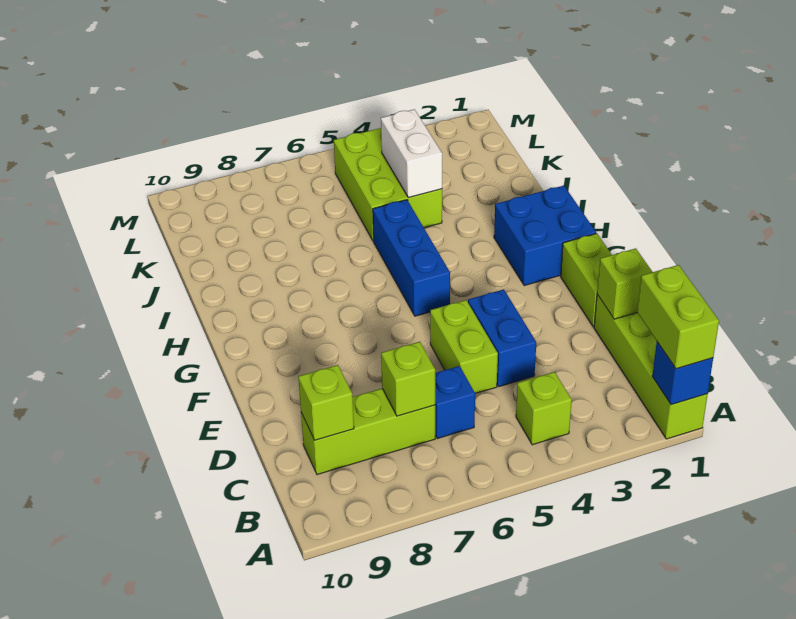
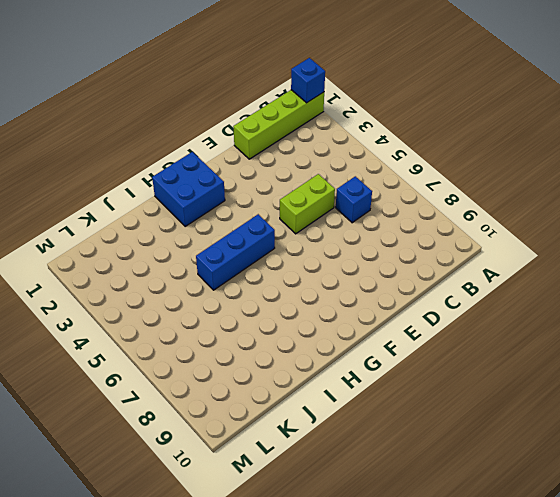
none -> lime brick B4 level 1
none -> lime brick C7:C9 level 1
none -> blue brick D4:E4 level 1

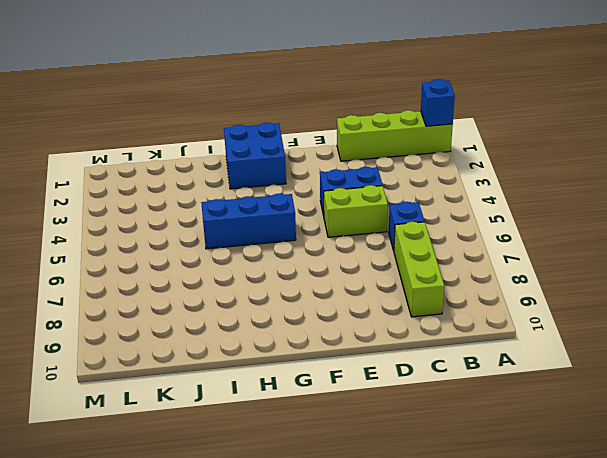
none -> lime brick B4 level 1
none -> lime brick E1:F1 level 1
none -> lime brick J4:L5 level 1

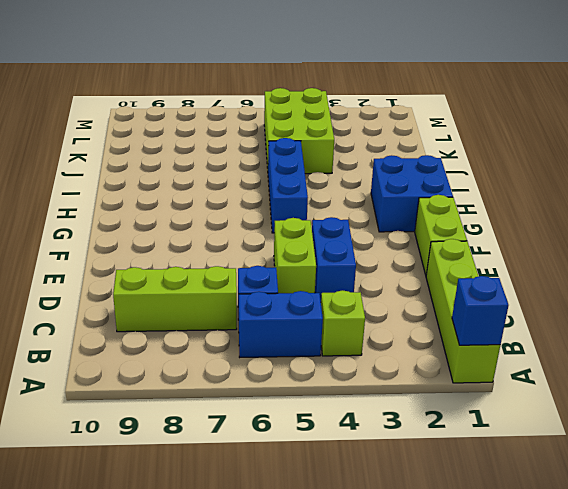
blue brick B5:B6 level 1 -> none
none -> lime brick C7 level 2
none -> lime brick C9 level 2
none -> lime brick D1 level 2

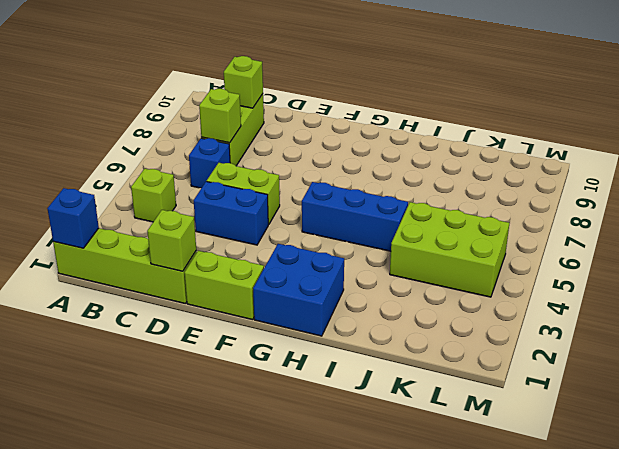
none -> white brick J4:K4 level 2
none -> lime brick A1:B1 level 3

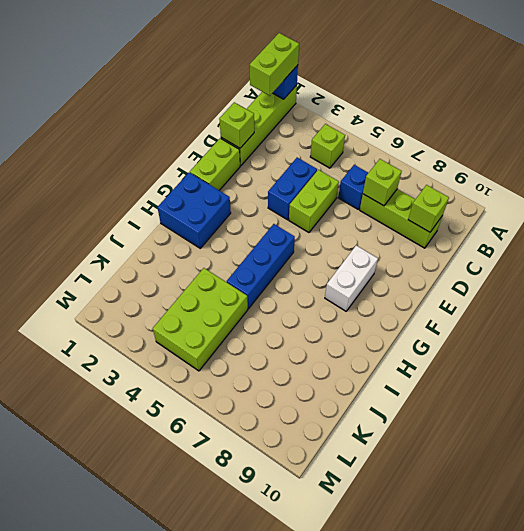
white brick F8:G8 level 1 -> white brick J4:K4 level 2

